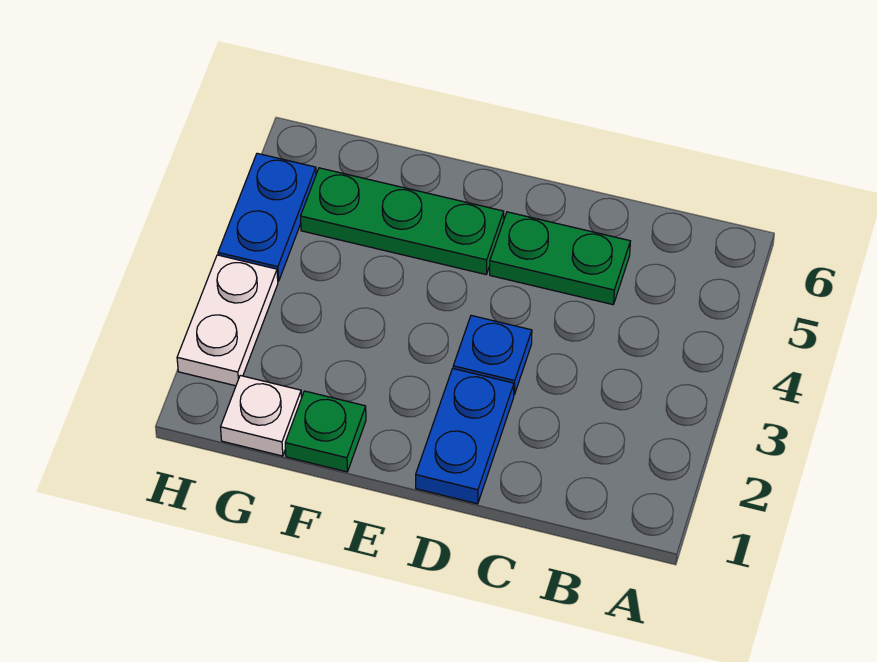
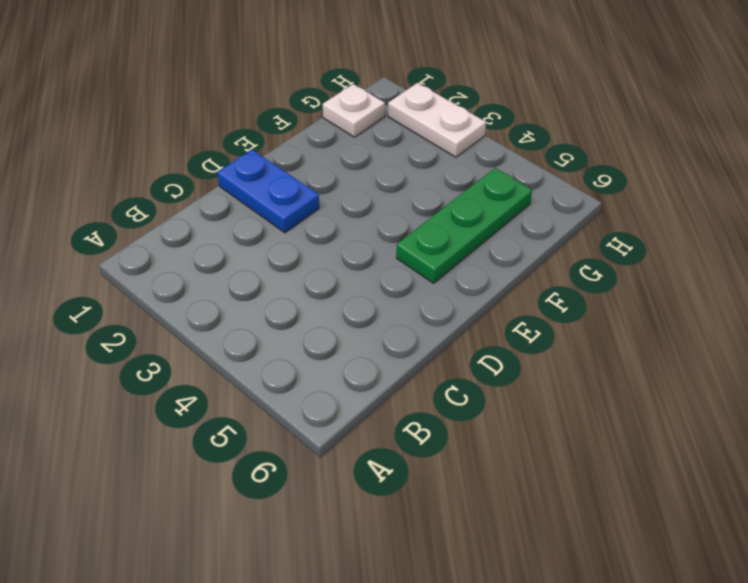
none -> green plate C5:D5 level 1
none -> blue plate D3 level 1

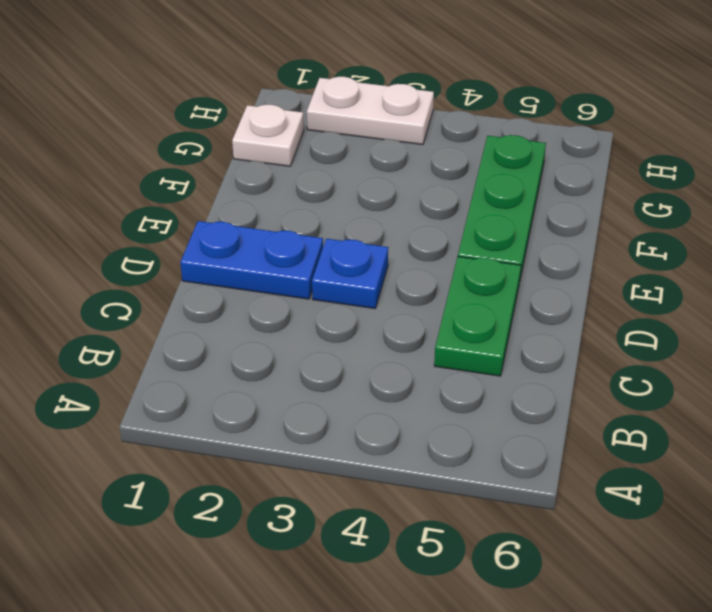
none -> green plate F1 level 1
none -> blue plate H4:H5 level 1

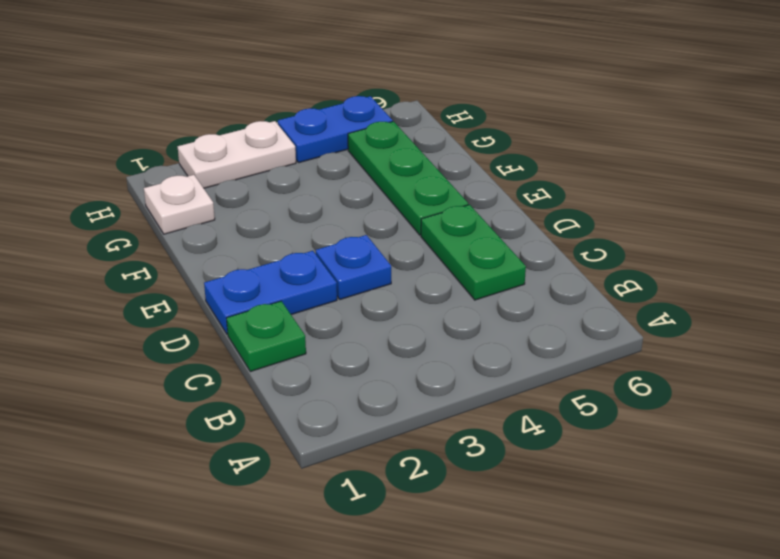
green plate C1 level 1 -> green plate F1 level 1

